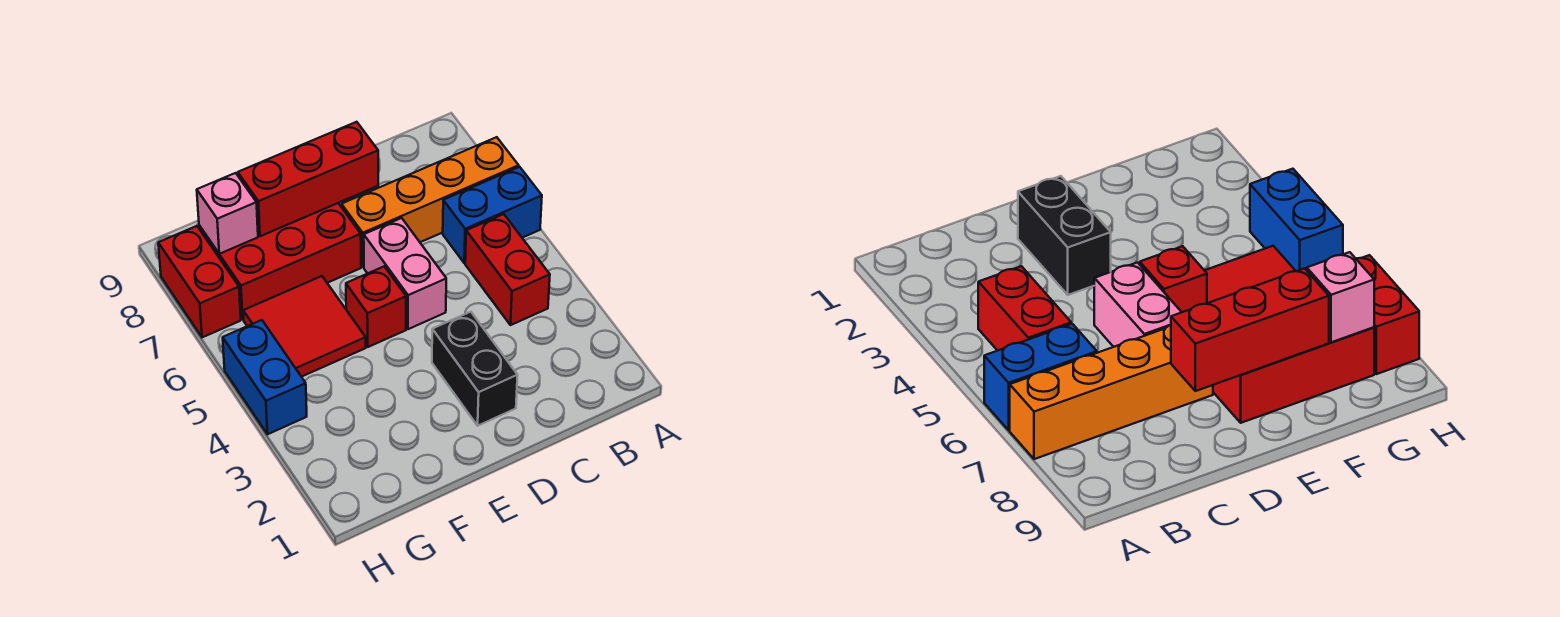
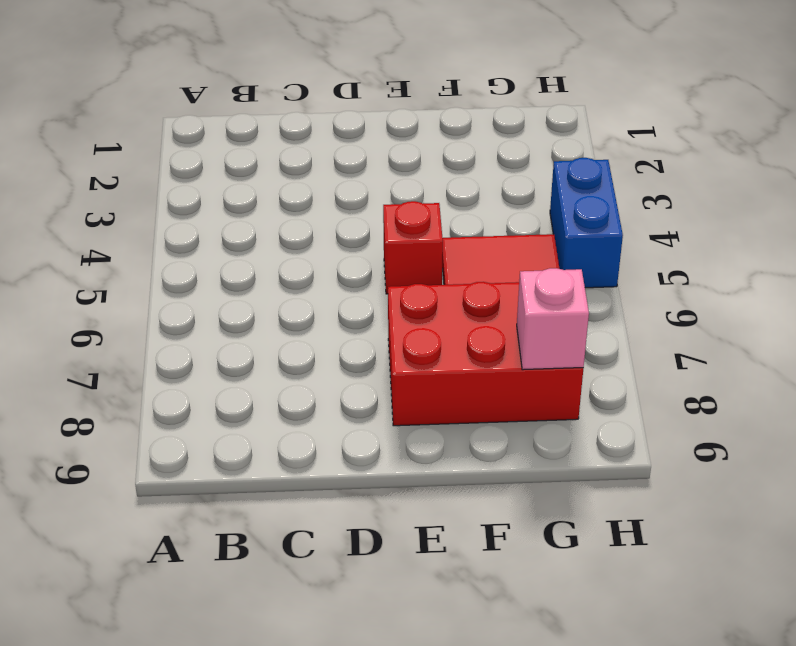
none -> blue brick A6:B6 level 1
none -> orange brick A7:D7 level 1
none -> red brick B4:B5 level 1

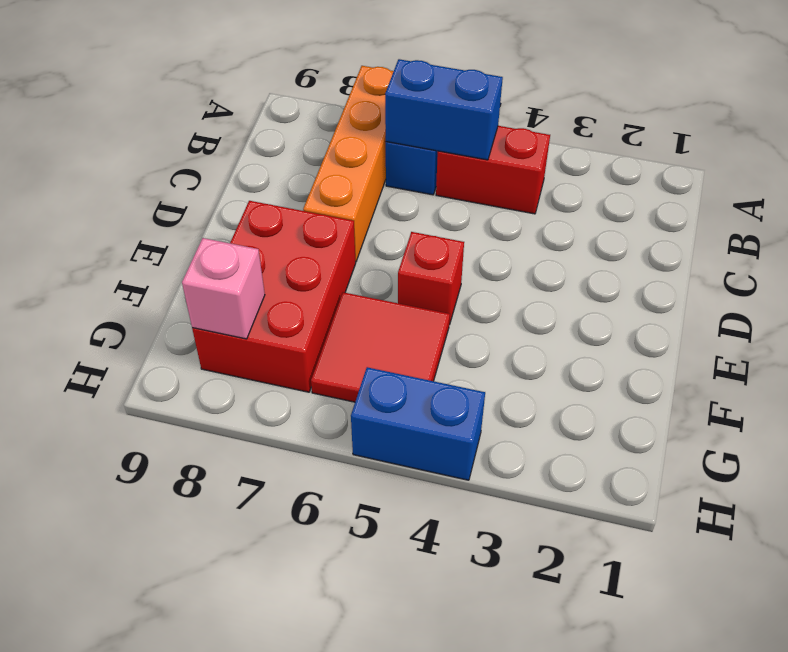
blue brick B5:B6 level 2 -> none
none -> black brick D2:D3 level 1
none -> pink brick D5:D6 level 1
none -> red brick H7:H8 level 1

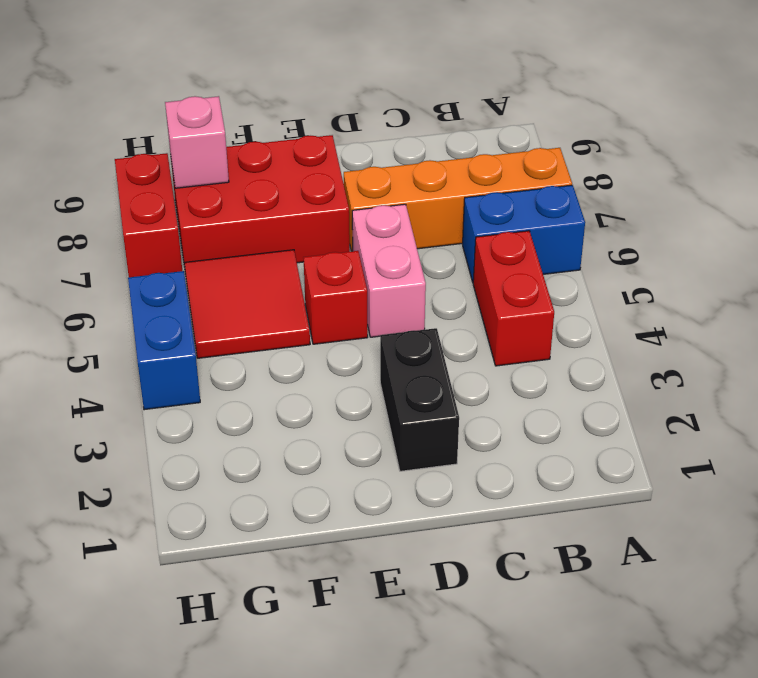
none -> red brick D8:F8 level 2

